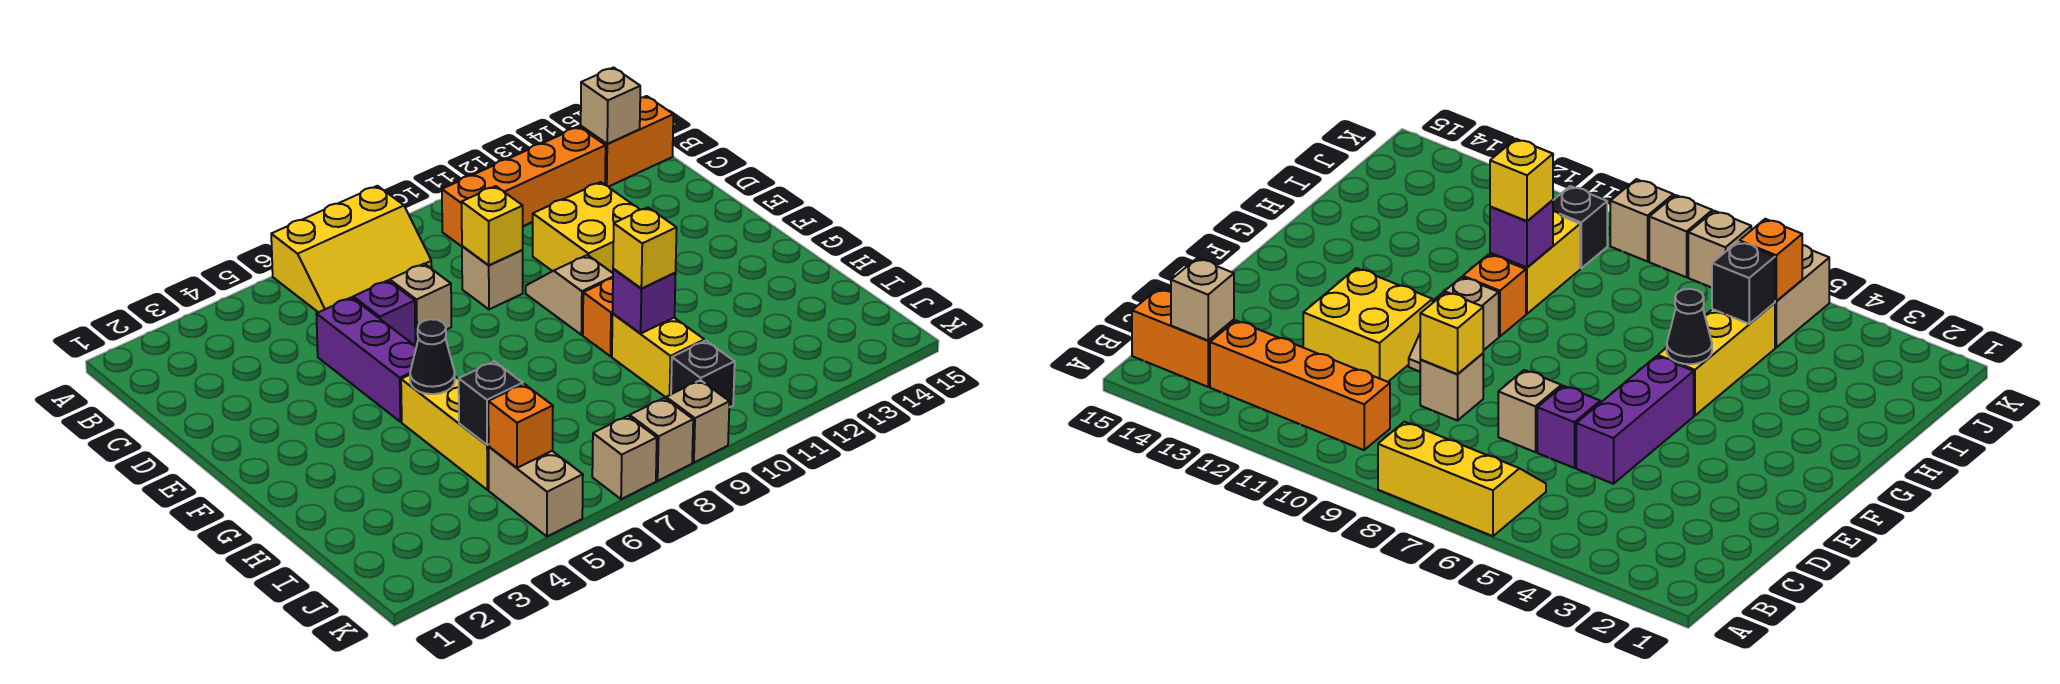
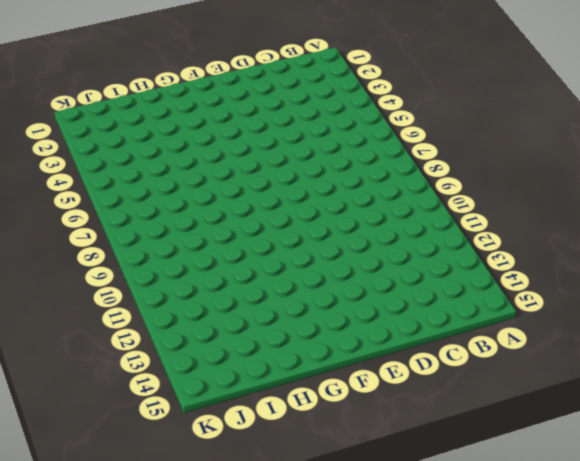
none -> yellow slope A6:B8 level 1 top A
none -> orange brick B10:B13 level 1
none -> orange brick B14:B15 level 1

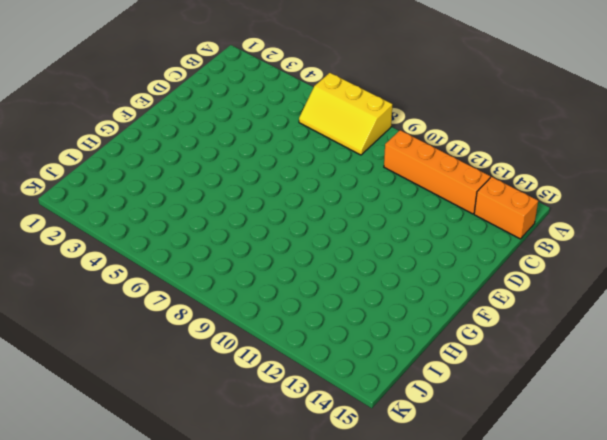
none -> purple brick D5:F5 level 1
none -> purple brick D6 level 1
none -> tan brick D7 level 1

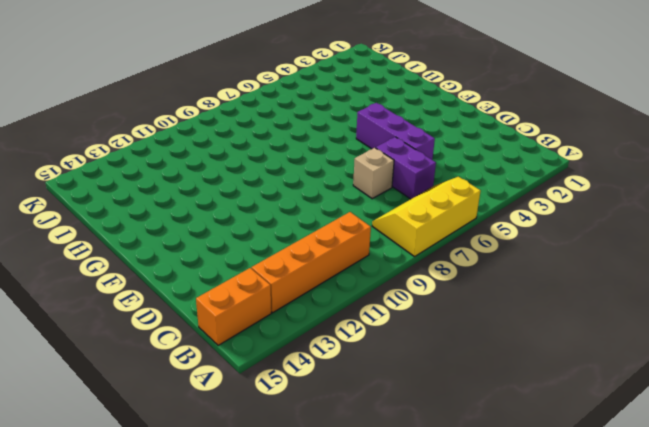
purple brick C6:D6 level 1 -> purple brick D6 level 1
none -> tan brick D9 level 1
none -> yellow brick D11:E12 level 1
none -> tan slope E10:F10 level 1 top F

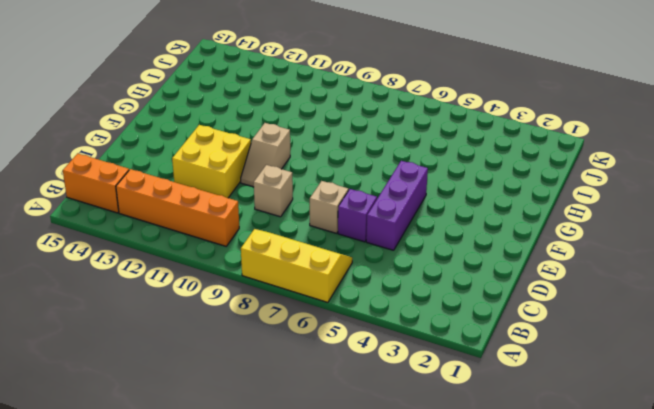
none -> yellow brick G5:I5 level 1
none -> orange brick G10 level 1
none -> yellow brick H10:I10 level 1

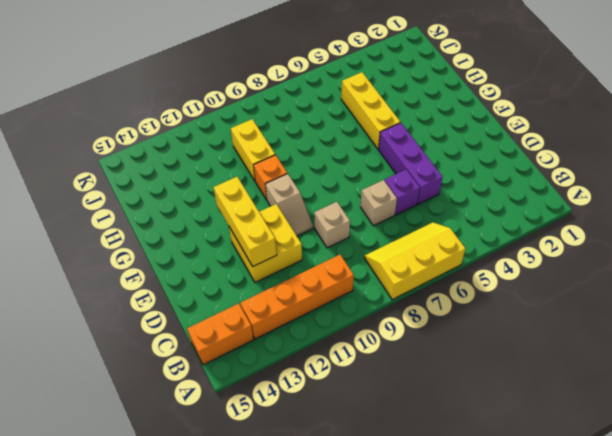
yellow brick D12:F12 level 2 -> none
none -> tan brick J5:K5 level 1
none -> black brick J10 level 1
none -> tan brick K7 level 1

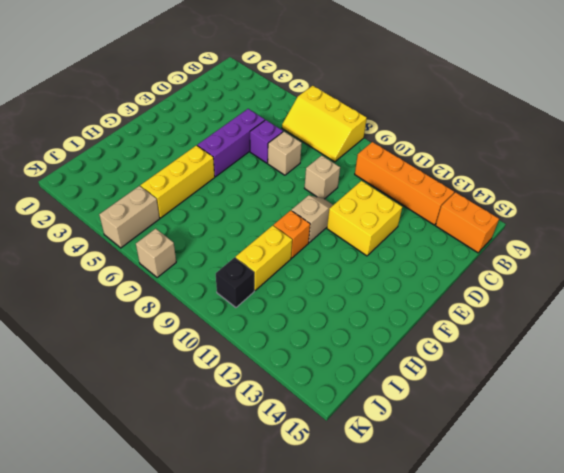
none -> tan brick K8 level 1
none -> tan brick K9 level 1
none -> tan brick B14 level 2

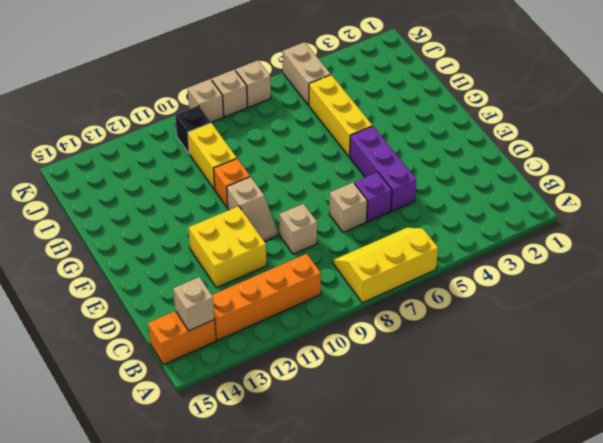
none -> yellow brick D9 level 2
none -> black cone G5 level 2
none -> purple brick H10 level 2

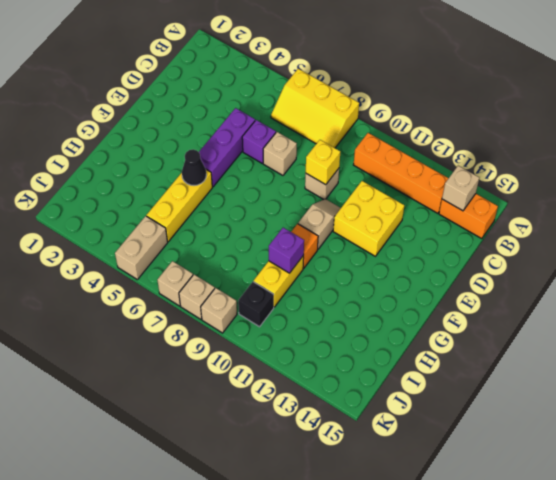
none -> black brick I5 level 2
none -> orange brick J5 level 2
none -> yellow brick H10 level 3

